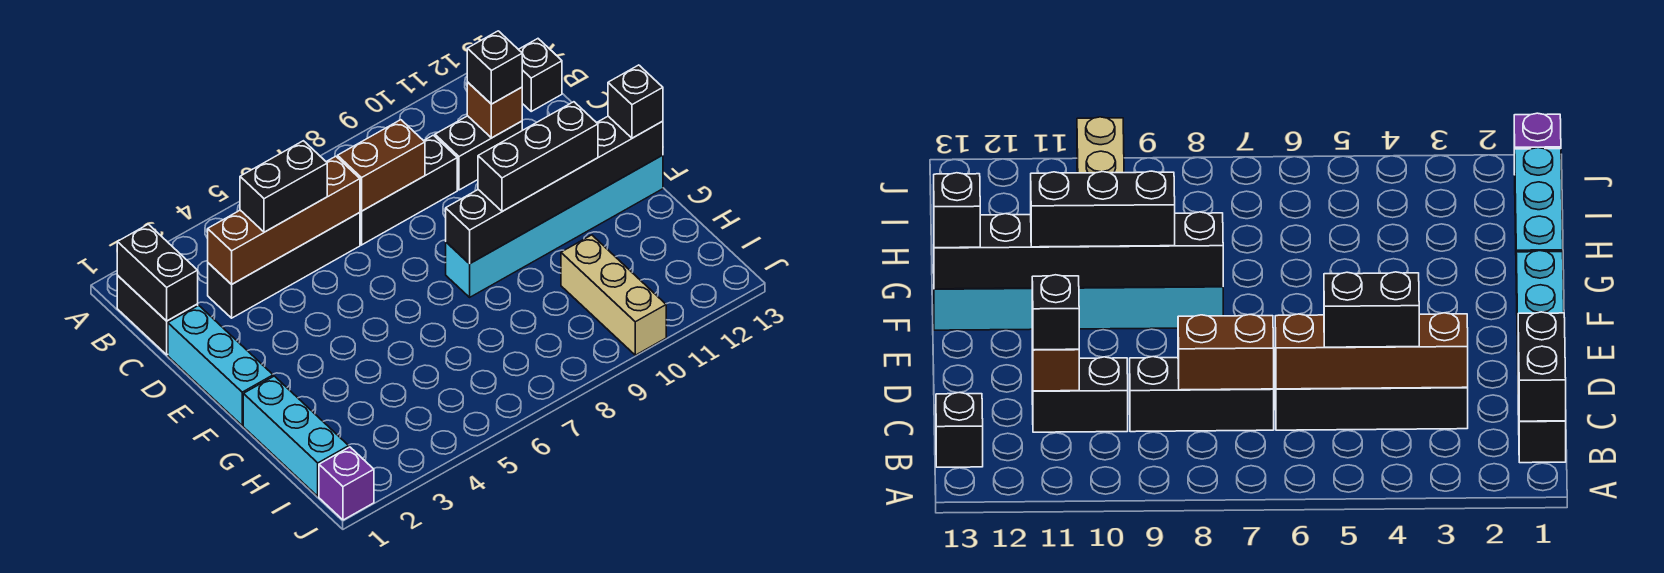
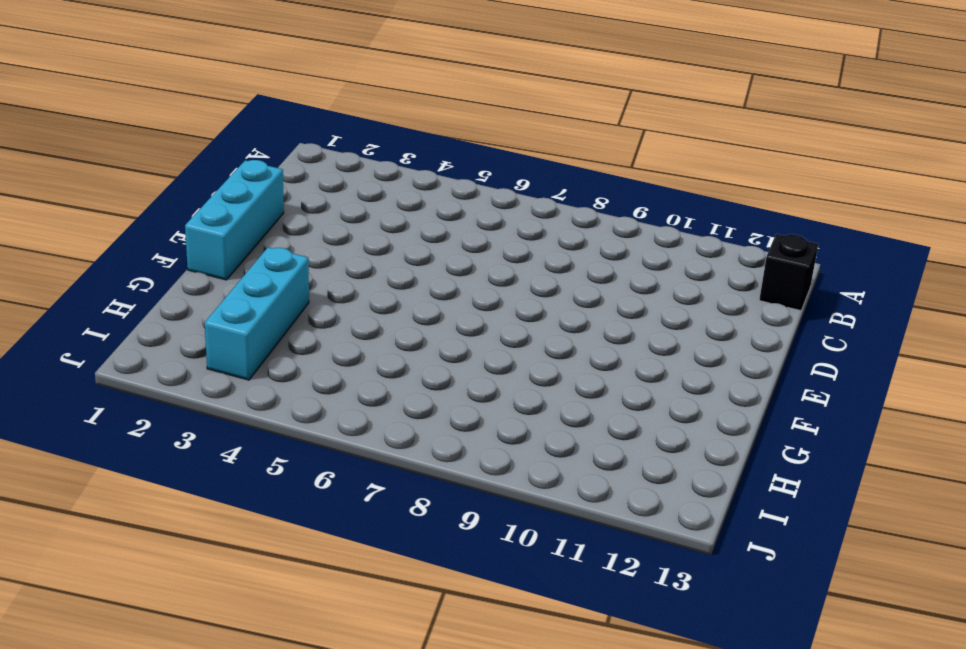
cyan brick G3:I3 level 1 -> cyan brick G1:I1 level 1
none -> black brick B1:C1 level 1
none -> black brick C3:C6 level 1
none -> black brick C7:C9 level 1

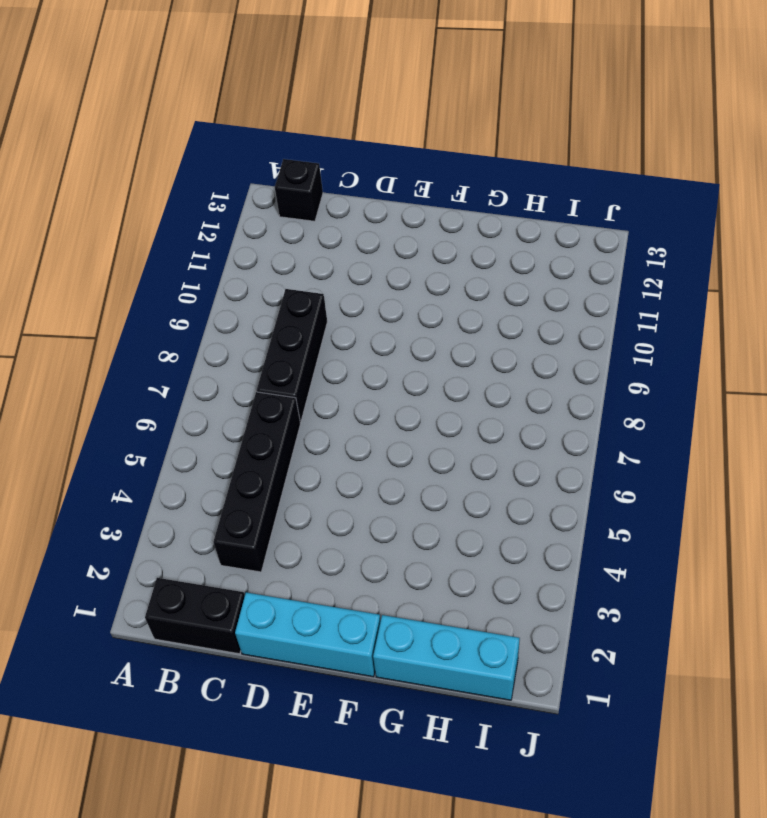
none -> black brick C10:C11 level 1
none -> cyan brick F8:F13 level 1
none -> tan brick H10:J10 level 1

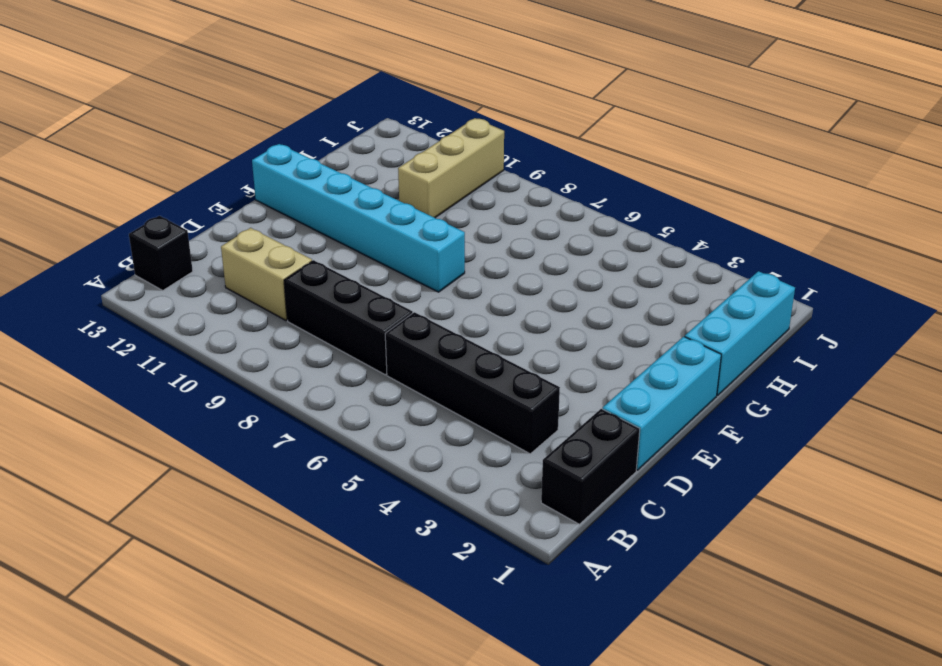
tan brick C10:C11 level 1 -> black brick C10:C11 level 1
none -> purple brick J1 level 1
none -> black brick B1:C1 level 2
none -> brown brick C3:C6 level 2

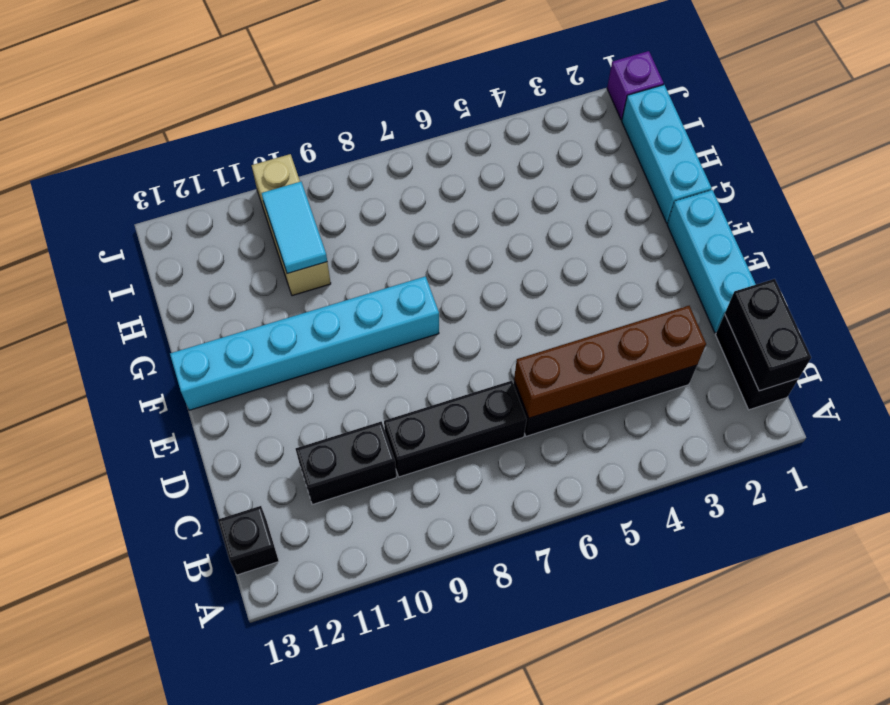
cyan tile H10:I10 level 2 -> none
none -> brown brick C7:C8 level 2
none -> brown brick C11 level 2
none -> black brick F8:F13 level 2

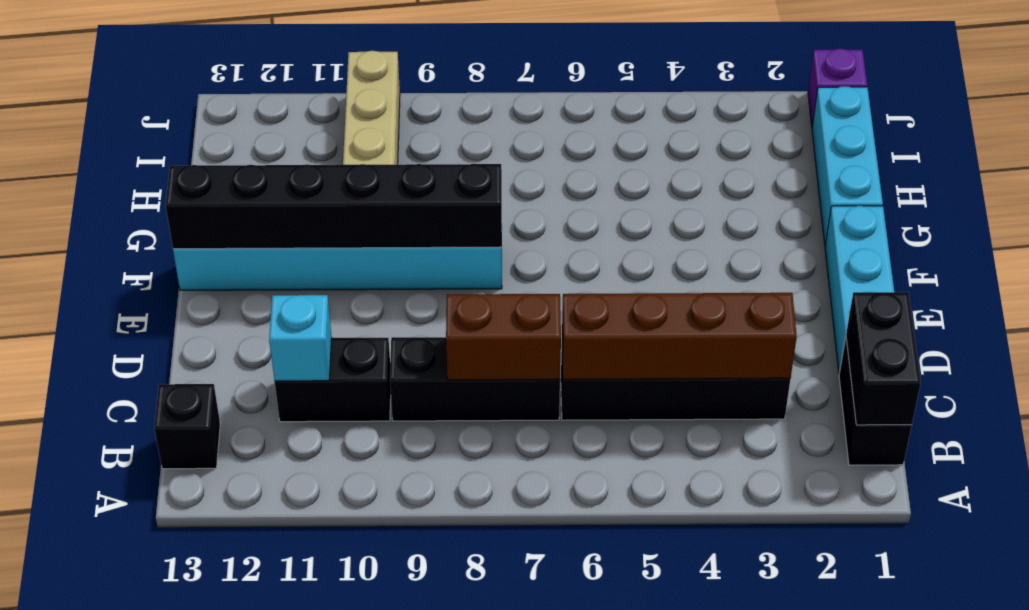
cyan brick C11 level 2 -> brown brick C11 level 2
none -> black brick C4:C5 level 3
none -> black brick C11 level 3
none -> black brick F9:F11 level 3

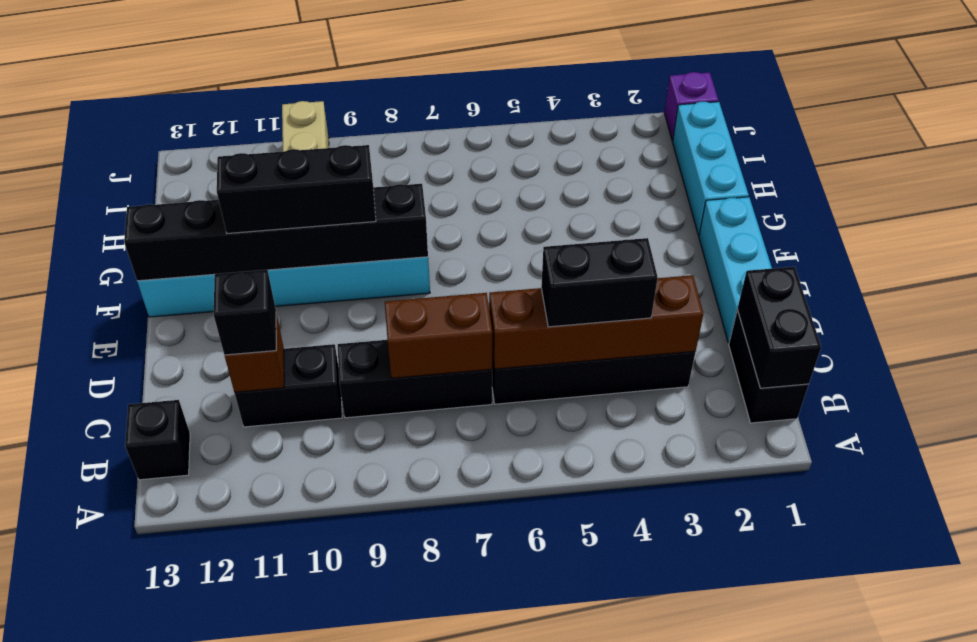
none -> black brick F13 level 3

